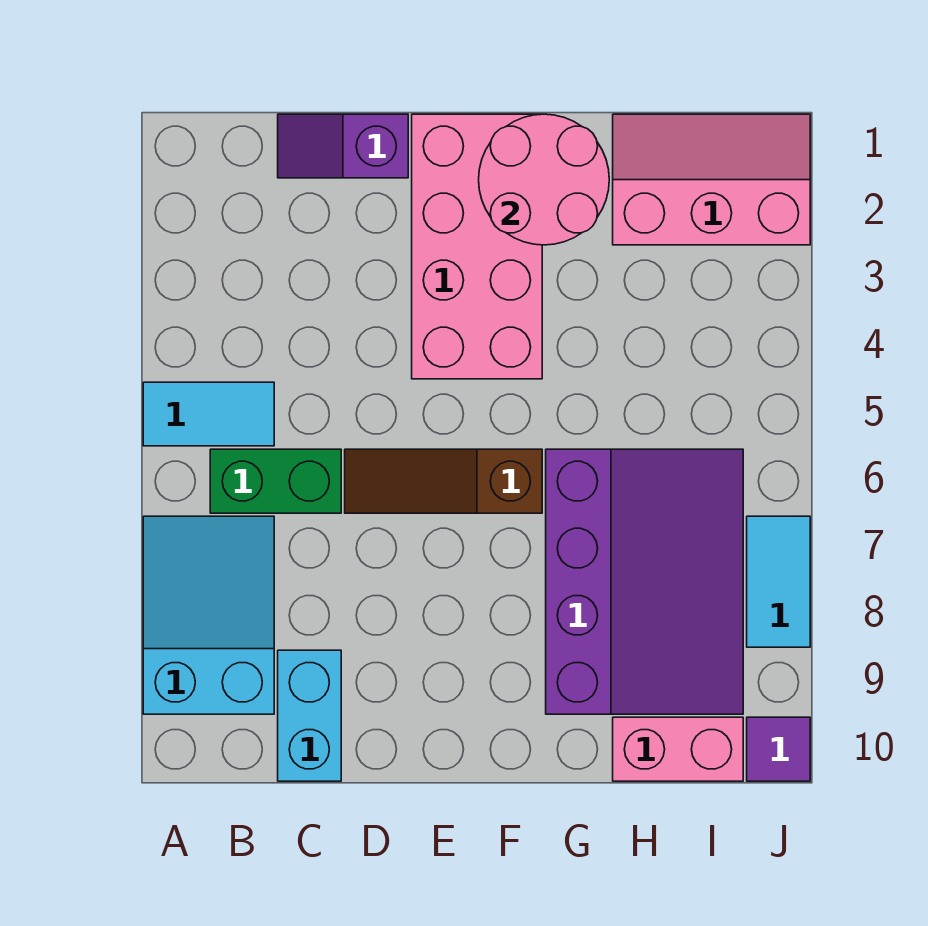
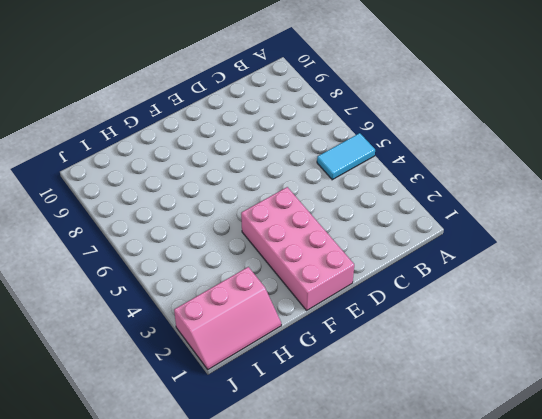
none -> cyan slope A7:B9 level 1 top 9
none -> green brick B6:C6 level 1
none -> purple slope C1:D1 level 1 top D

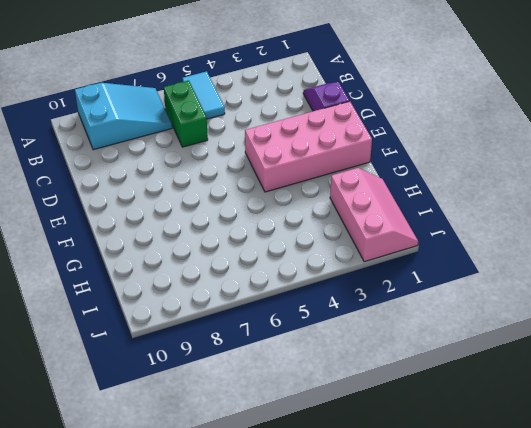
none -> cyan brick C9:C10 level 1
none -> brown slope D6:F6 level 1 top F
none -> purple slope G6:I9 level 1 top G

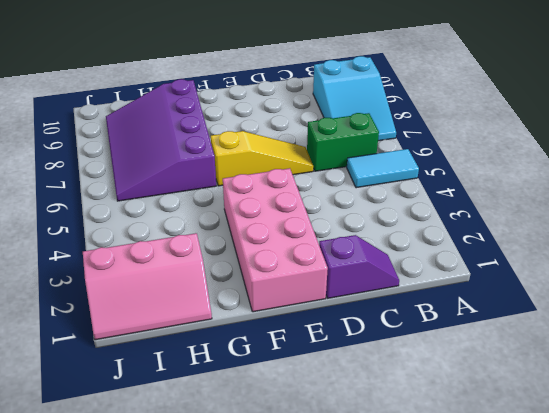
yellow slope D6:F6 level 1 top F -> brown slope D6:F6 level 1 top F
none -> cyan brick C9:C10 level 1
none -> pink brick H10:I10 level 1
none -> cyan tile J7:J8 level 1

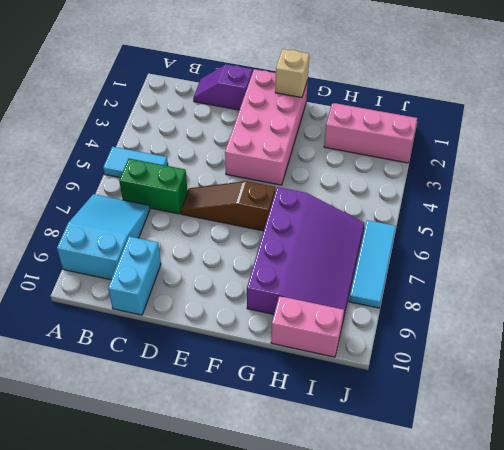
tan brick F1 level 2 -> pink round brick F1:G2 level 2
cyan tile J6:J8 level 1 -> cyan tile J7:J8 level 1
none -> purple tile J10 level 1

